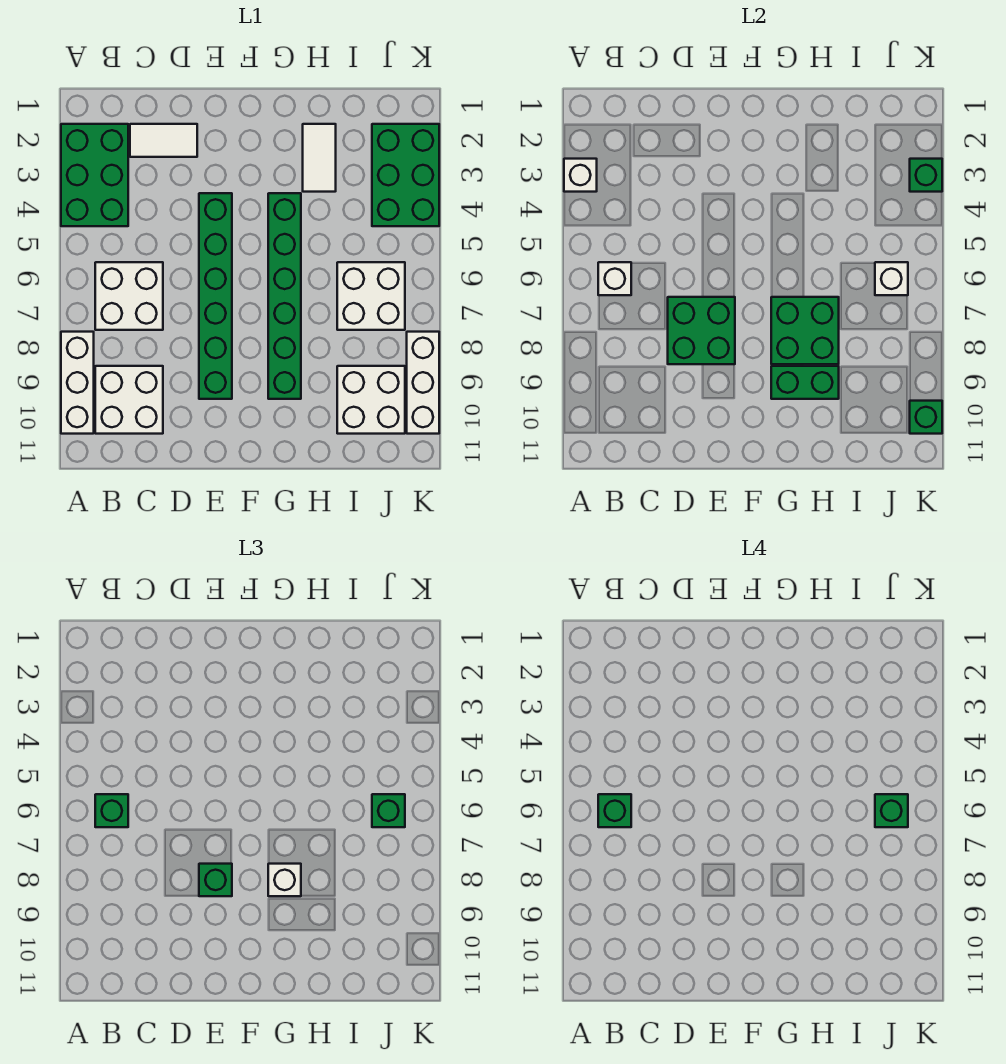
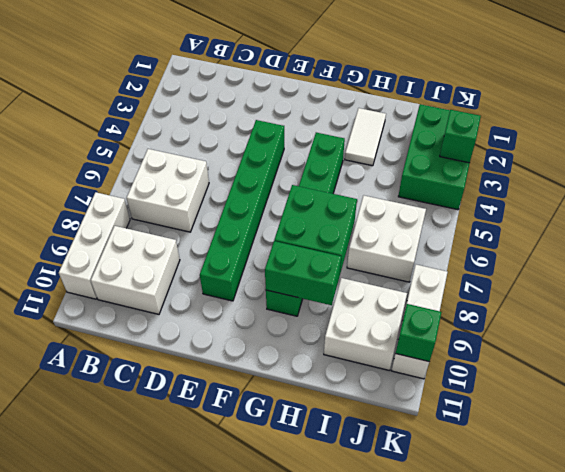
none -> green brick A2:B4 level 1
none -> white tile C2:D2 level 1
none -> white brick A3 level 2

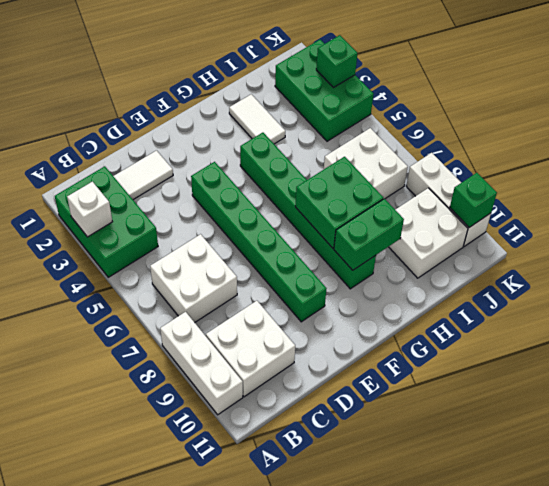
none -> white brick B6 level 2
none -> green brick D7:E8 level 2
none -> white brick J6 level 2

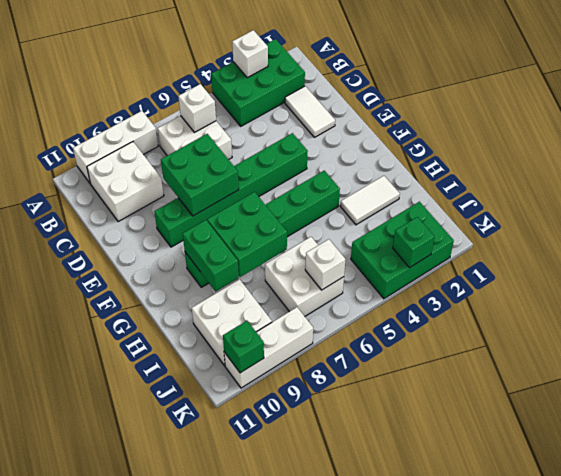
none -> green brick B6 level 3
none -> green brick E8 level 3
none -> white brick G8 level 3

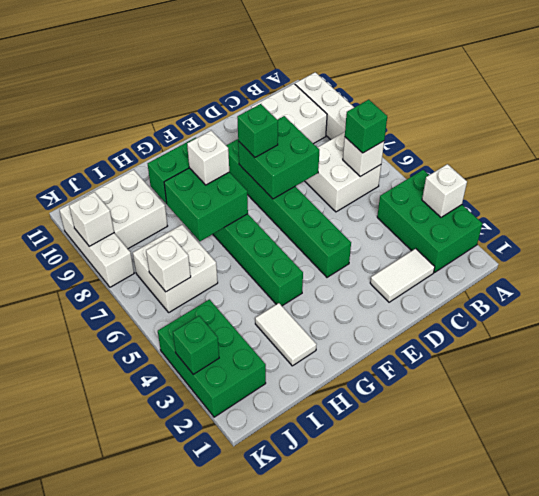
white brick K9 level 2 -> none
none -> green brick K10 level 2
none -> green brick J6 level 3
none -> green brick B6 level 4

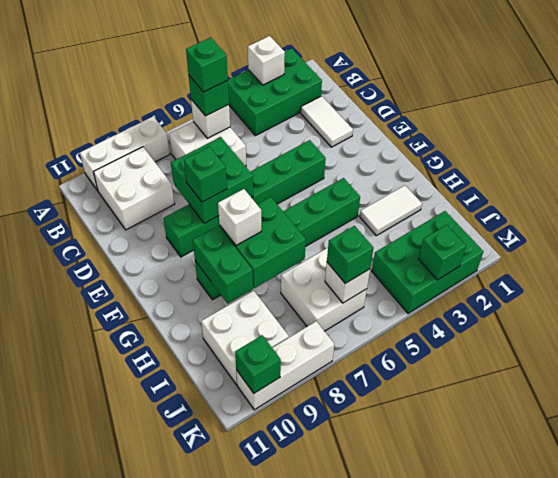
none -> green brick J6 level 4

